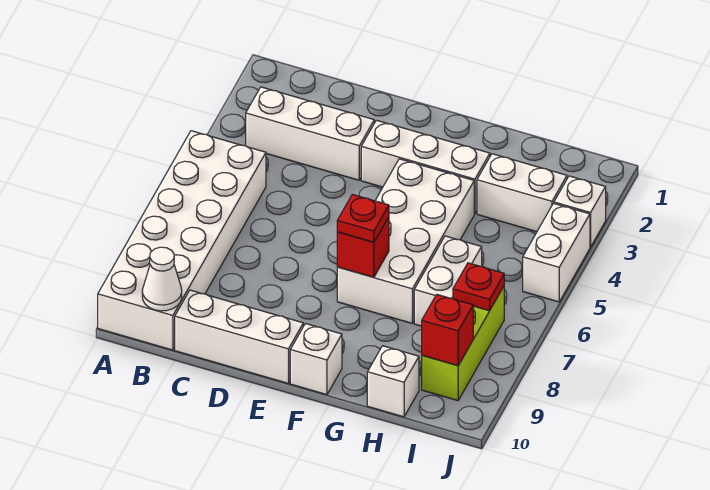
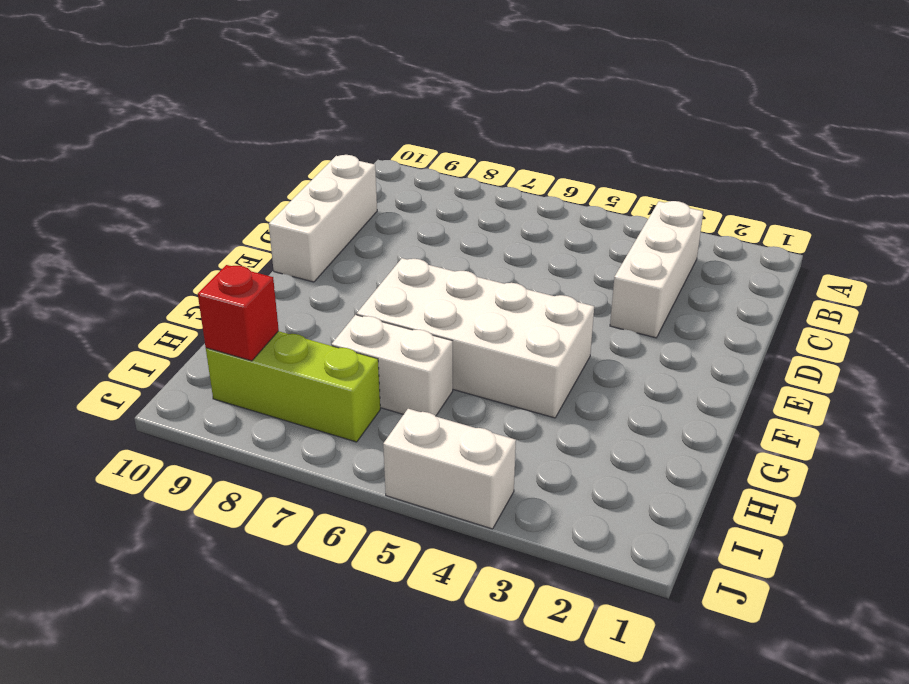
none -> white brick A5:B10 level 1
none -> white brick E3:G3 level 1
none -> white brick F10 level 1

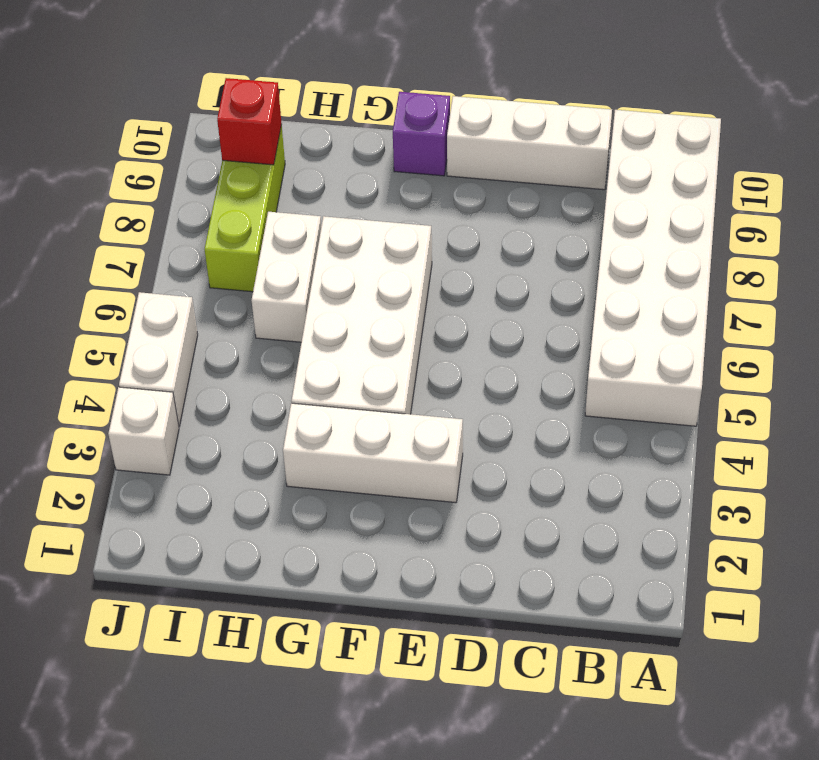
purple brick F10 level 1 -> white brick F10 level 1
none -> white brick B3:D3 level 1
none -> white brick H3:I3 level 1
none -> white brick H10 level 1

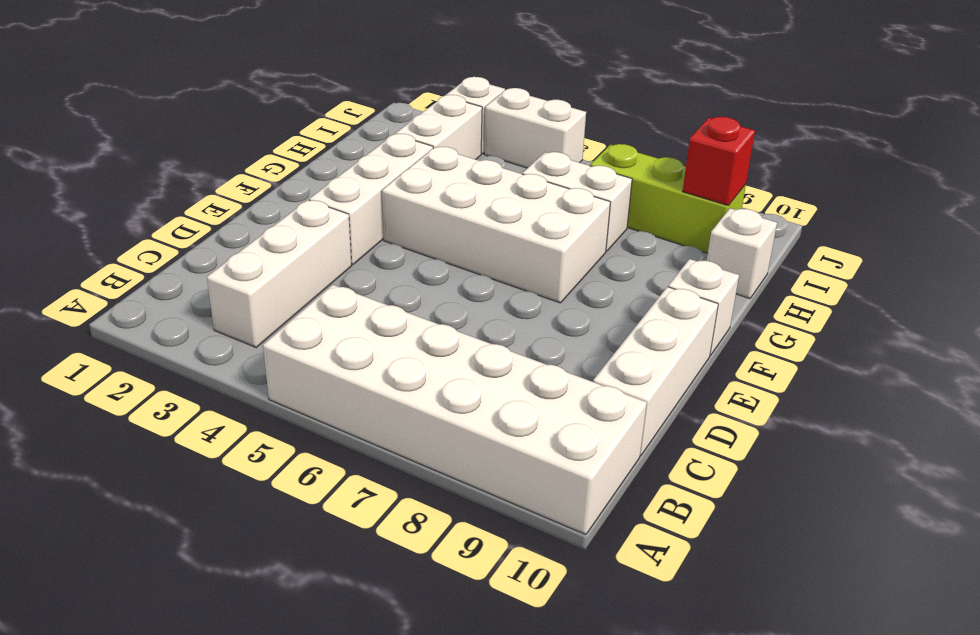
none -> white cone B10 level 2
none -> red brick F7 level 2
none -> red plate I7 level 2

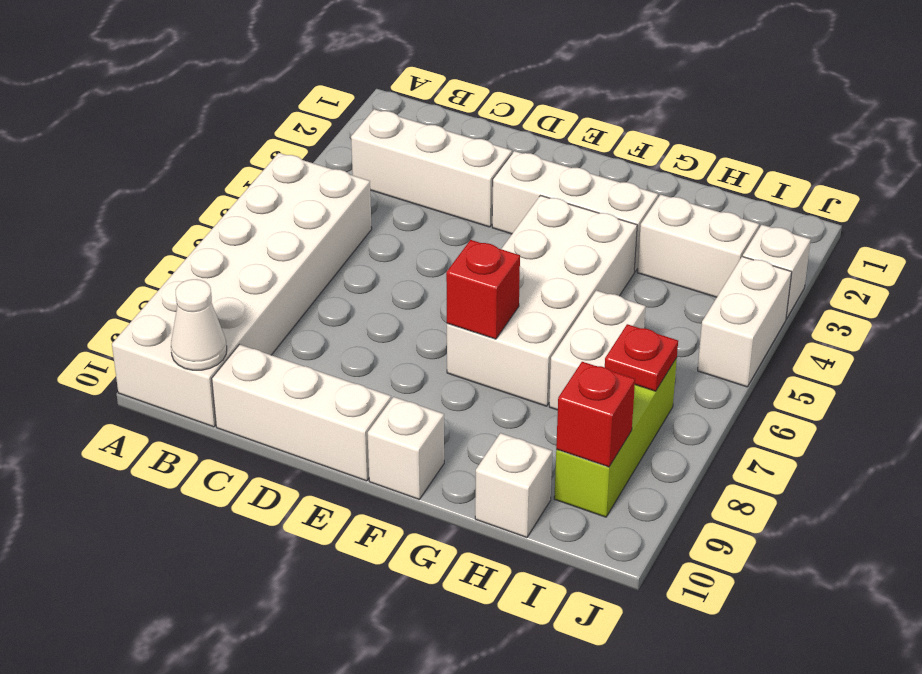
none -> red plate F7 level 3

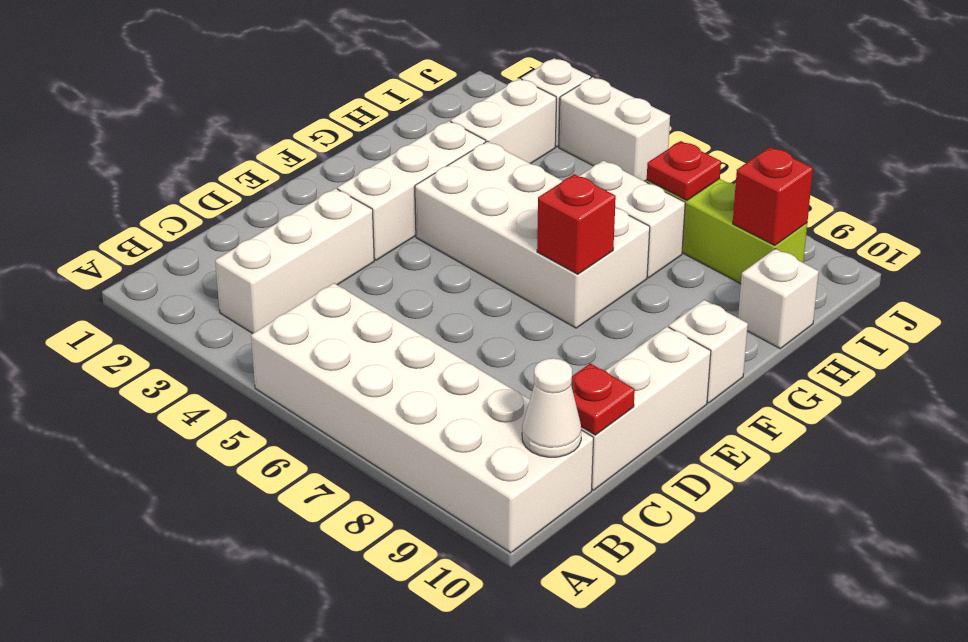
red plate C10 level 2 -> red plate F7 level 3

